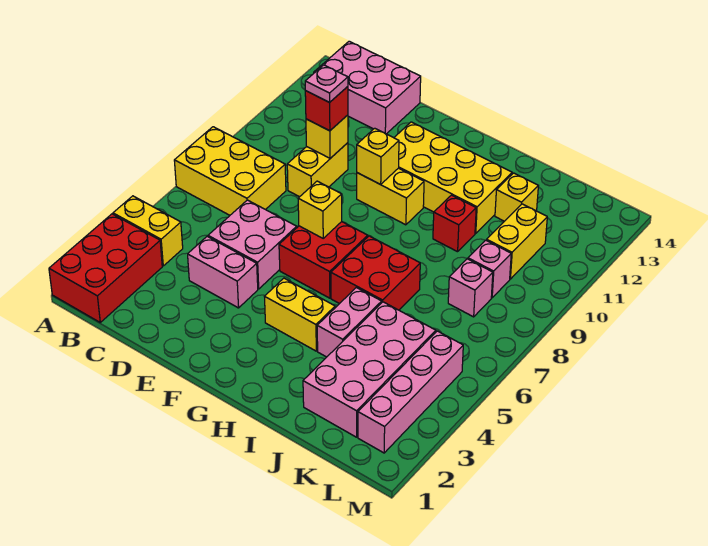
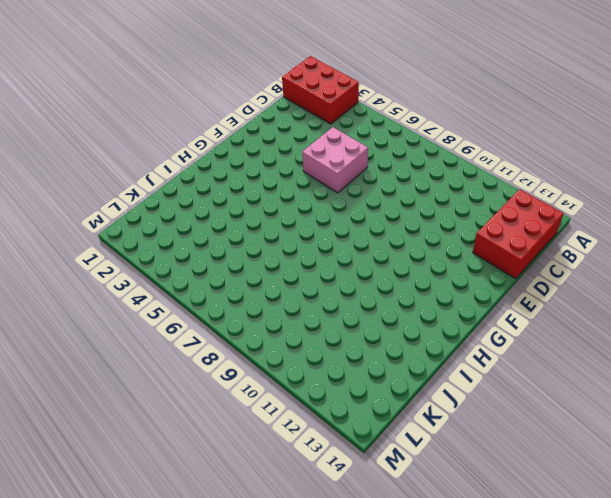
red brick B13:D14 level 1 -> pink brick B13:D14 level 1
none -> yellow brick A4:B4 level 1
none -> yellow brick A7:C8 level 1
none -> pink brick D4:E4 level 1

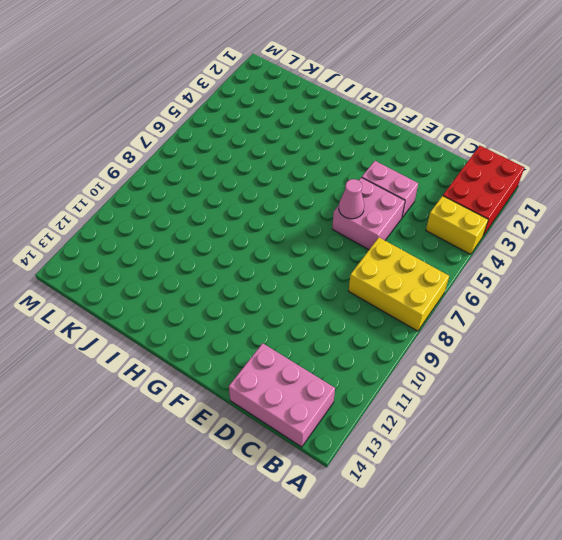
pink cone E6 level 2 -> none
none -> yellow brick D9:D10 level 1
none -> red brick F6:G7 level 1
none -> yellow brick F10:G10 level 1

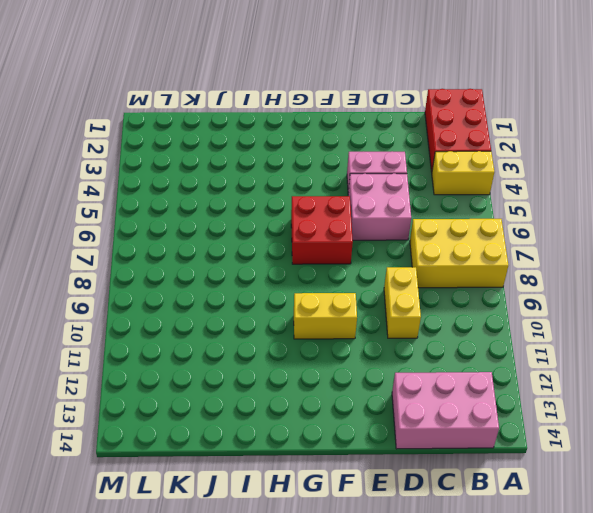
none -> yellow brick F11:I12 level 1
none -> yellow brick G4:H4 level 1
none -> red brick H6:I7 level 1

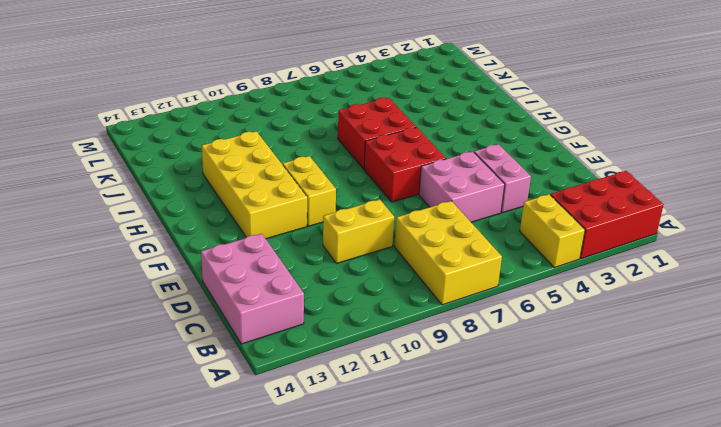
none -> yellow brick G4:H4 level 1
none -> pink brick I4:I5 level 1
none -> red brick I10 level 1

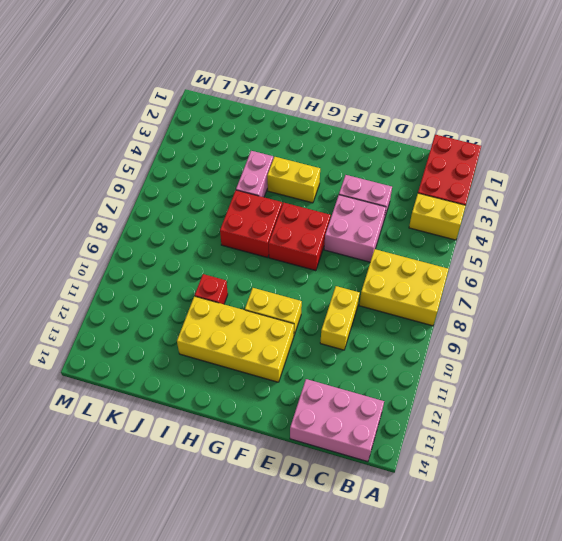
none -> pink brick J2:K5 level 1
none -> yellow brick J12 level 1
none -> pink brick K8 level 1

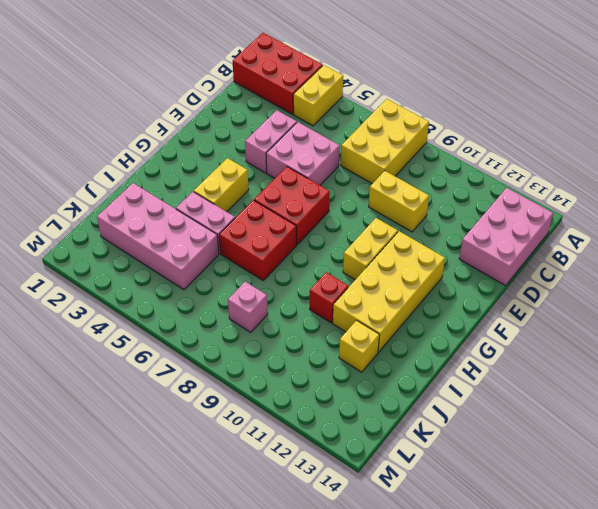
none -> pink brick K9 level 1
none -> yellow brick K10:K11 level 1
none -> pink brick L2:L5 level 1

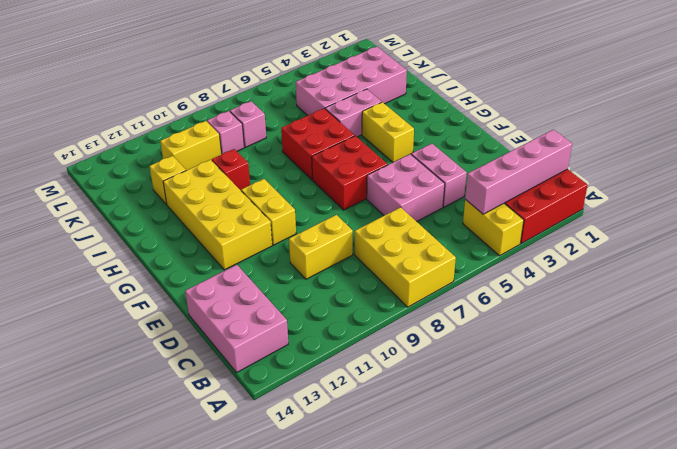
pink brick B1:B4 level 2 -> pink brick L2:L5 level 1
none -> yellow brick D10 level 2
none -> yellow brick F7 level 2
none -> yellow brick F10 level 2

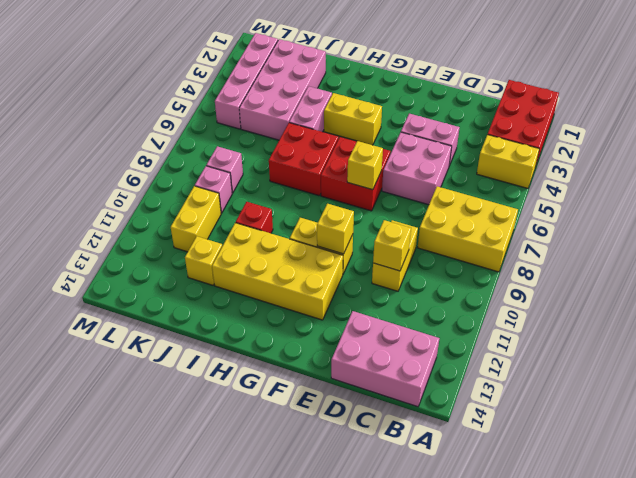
none -> red brick D10 level 3
none -> pink plate D10 level 4

